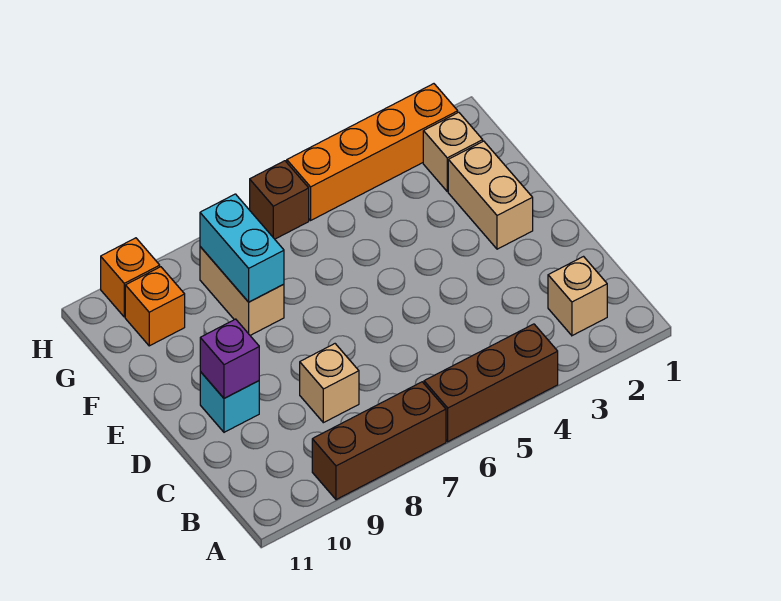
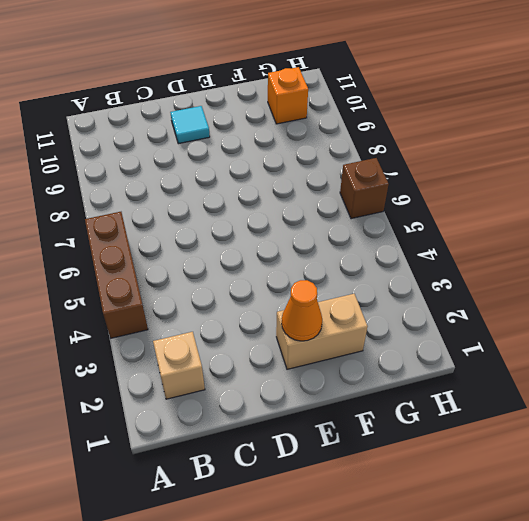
cyan tile D10 level 1 -> cyan brick D10 level 1
orange cone E2 level 2 -> none
none -> brown brick A7:A9 level 1
none -> tan brick C8 level 1
none -> tan brick F8:G8 level 1

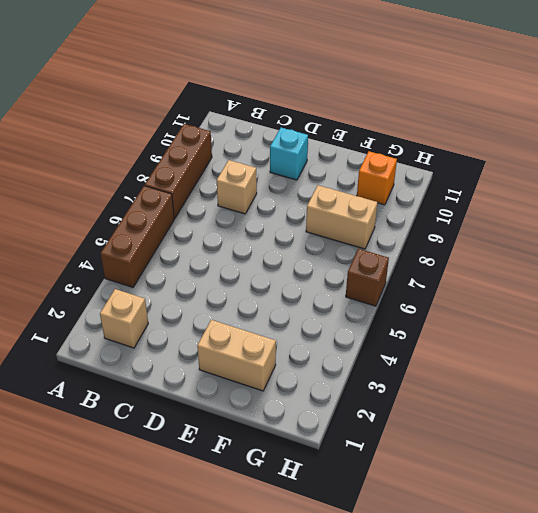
none -> tan brick G2 level 1
none -> orange brick H2:H5 level 1
none -> orange brick H10 level 1

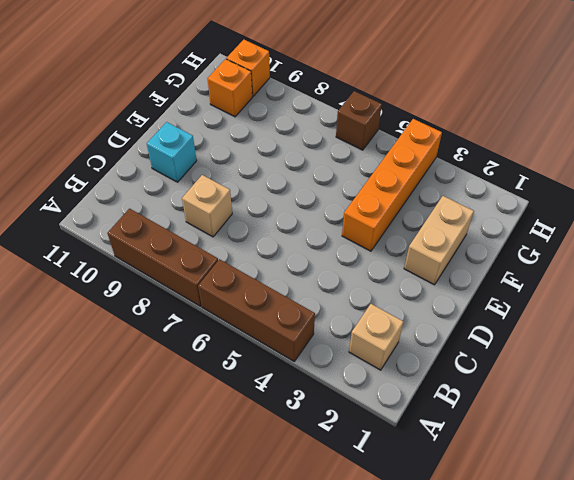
orange brick E4:H4 level 1 -> orange brick H2:H5 level 1
none -> tan brick F8:G8 level 1
none -> tan brick G2 level 1
none -> purple brick D10 level 2

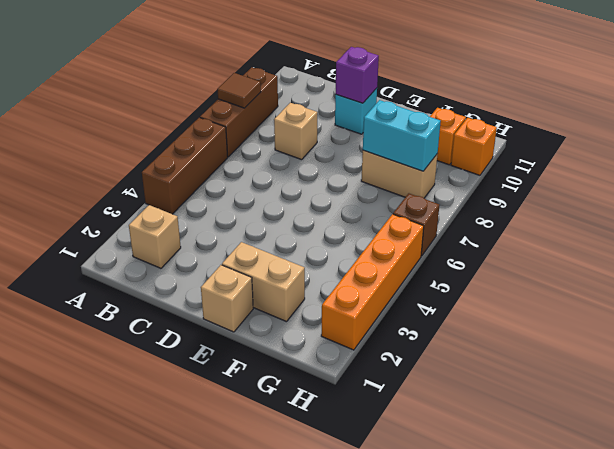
brown tile A8 level 2 -> none
tan brick E1 level 1 -> tan brick G2 level 1

